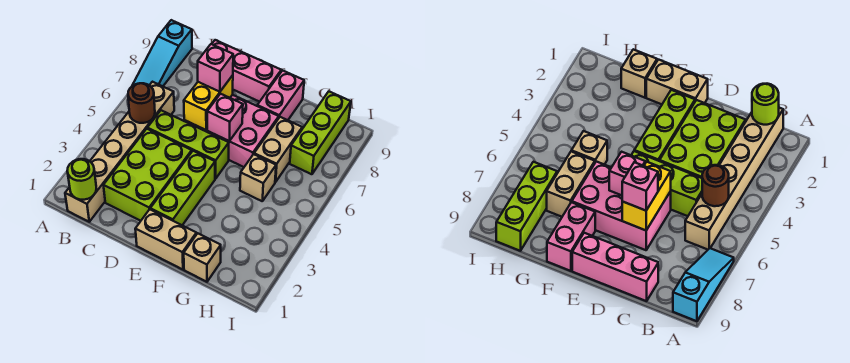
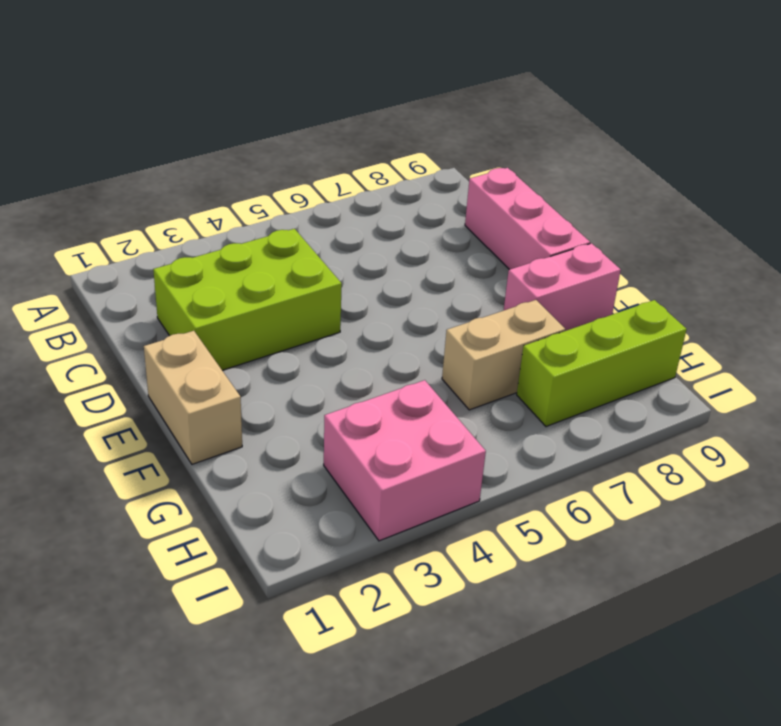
pink brick H3:I4 level 1 -> none
none -> cyan slope A7:A9 level 1 top 9
none -> tan brick B1:B6 level 1
none -> lime brick C5:E5 level 1

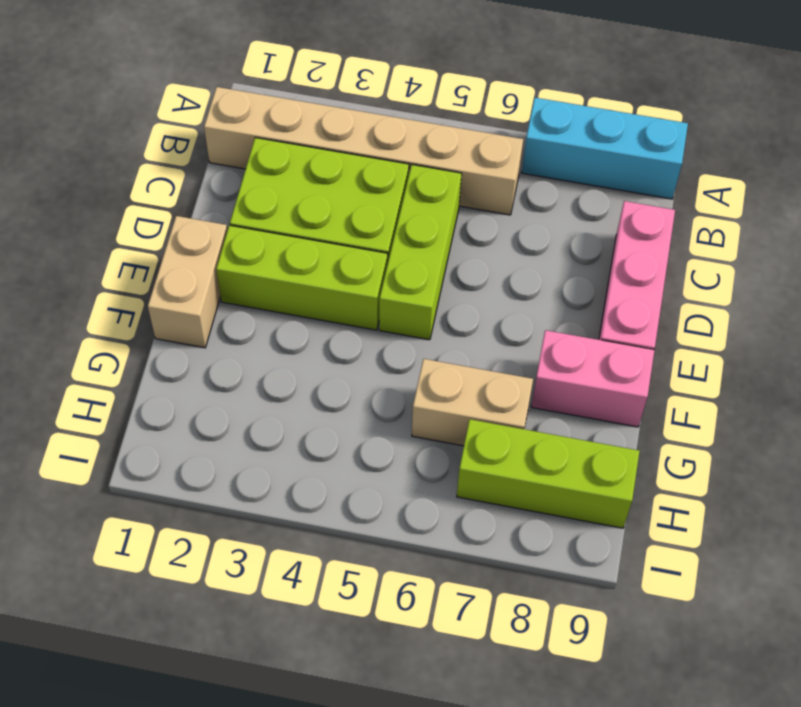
cyan brick A7:A9 level 1 -> cyan slope A7:A9 level 1 top 9
none -> pink brick D6:F7 level 1
none -> tan brick G1 level 1
none -> tan brick G5 level 1

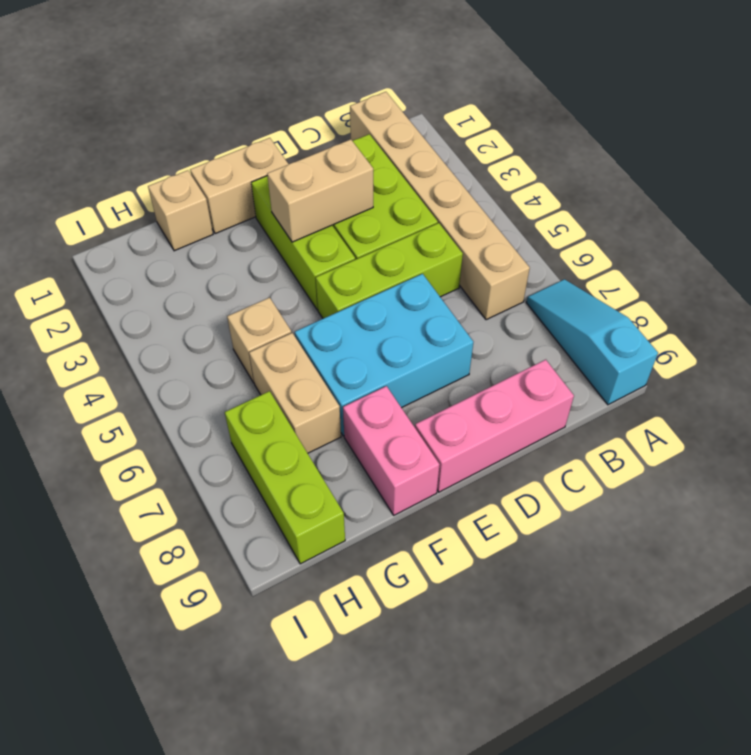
tan brick D3:E3 level 2 -> none
cyan brick D6:F7 level 1 -> pink brick D6:F7 level 1
none -> lime round brick B1 level 2
none -> brown round brick B5 level 2
none -> yellow brick D6:D7 level 2

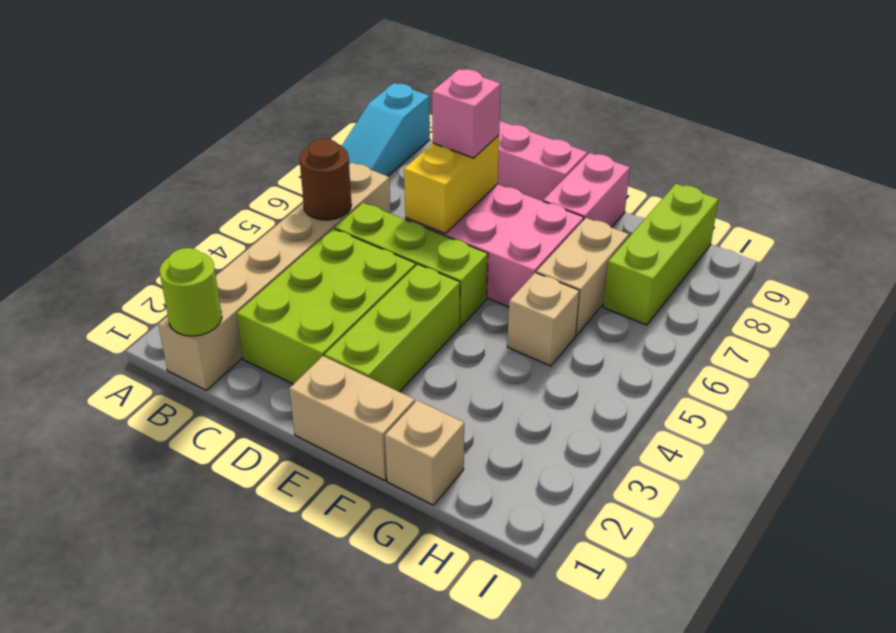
none -> pink brick E6 level 2

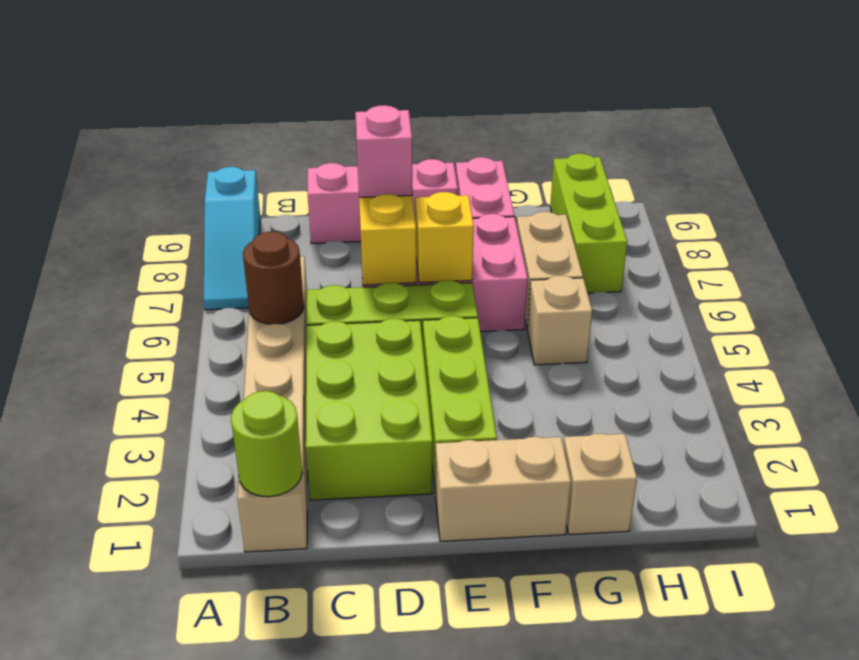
yellow brick E6 level 2 -> pink brick E6 level 2

